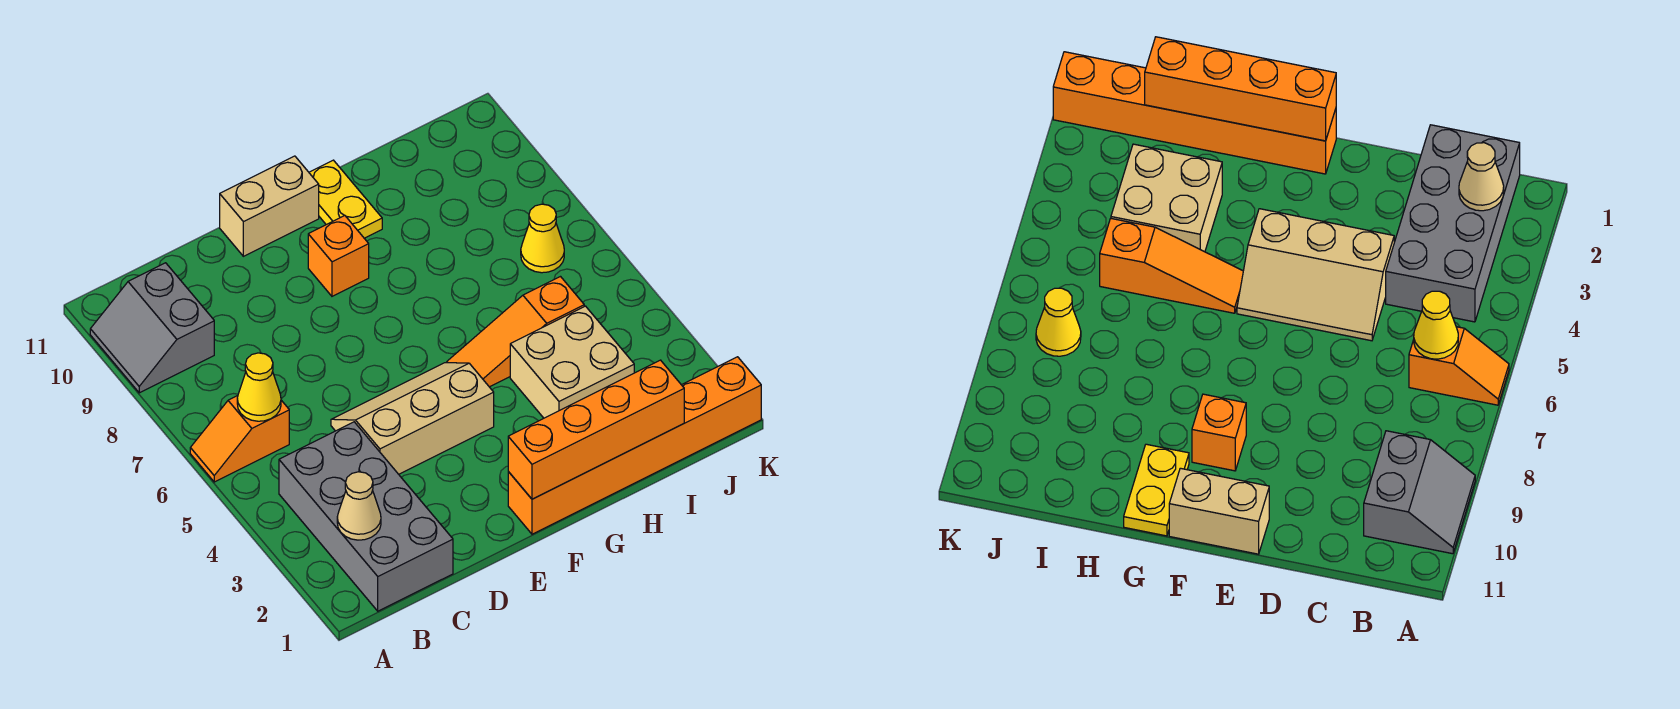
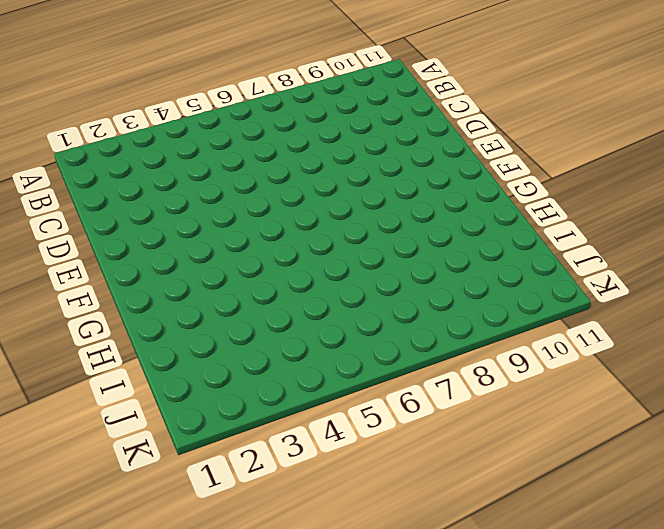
none -> orange slope A6:B6 level 1 top B
none -> grey slope A9:B10 level 1 top B
none -> grey brick B1:C4 level 1

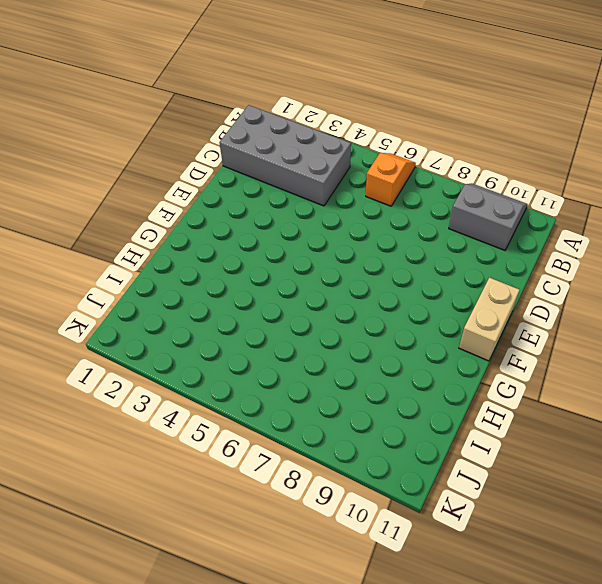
none -> tan slope D4:F5 level 1 top 4
none -> orange brick F1:K1 level 1
none -> orange brick F9 level 1

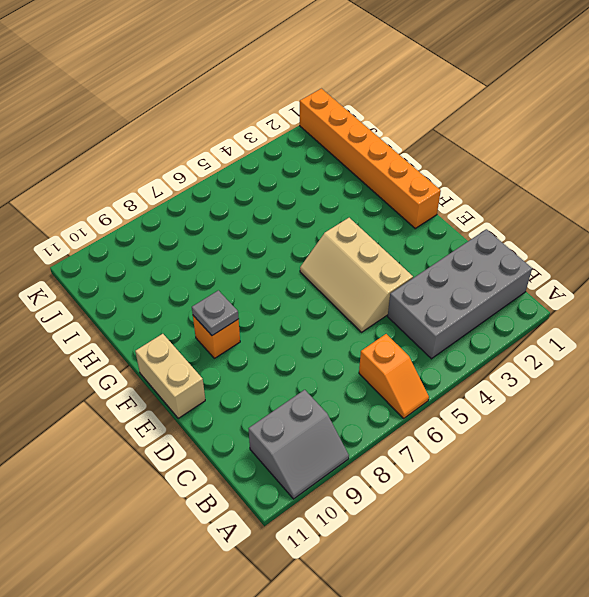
grey plate F9 level 2 -> none
none -> orange slope G5:I5 level 1 top I
none -> yellow plate G10:G11 level 1
none -> tan brick H3:I4 level 1

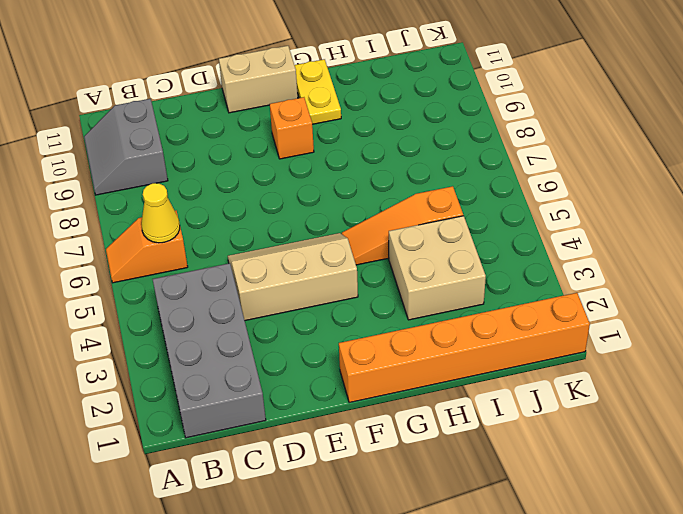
none -> yellow cone J7 level 1
none -> tan cone B2 level 2
none -> orange brick F1:I1 level 2

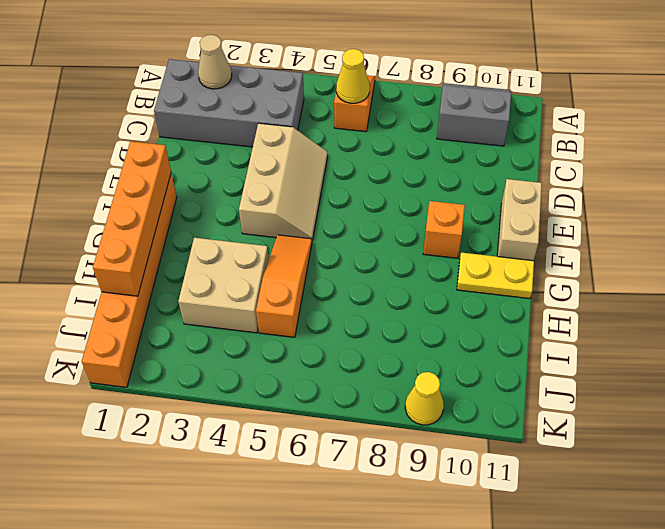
yellow cone K9 level 1 -> yellow cone J7 level 1

